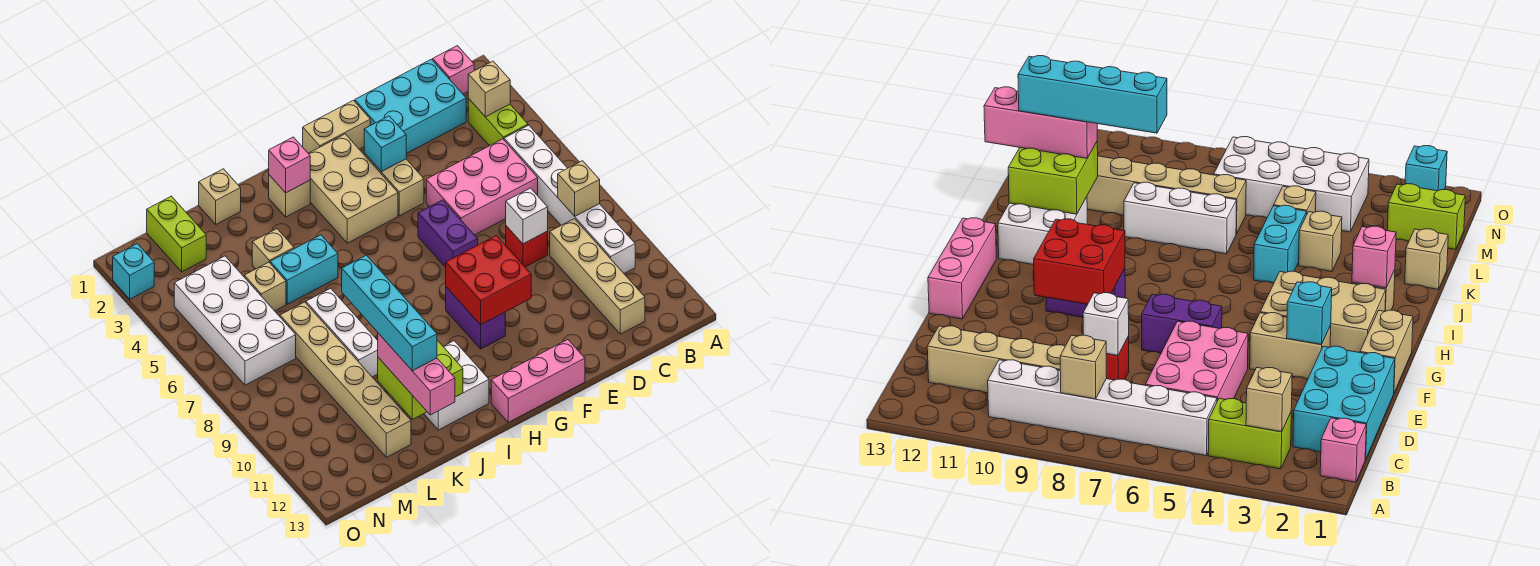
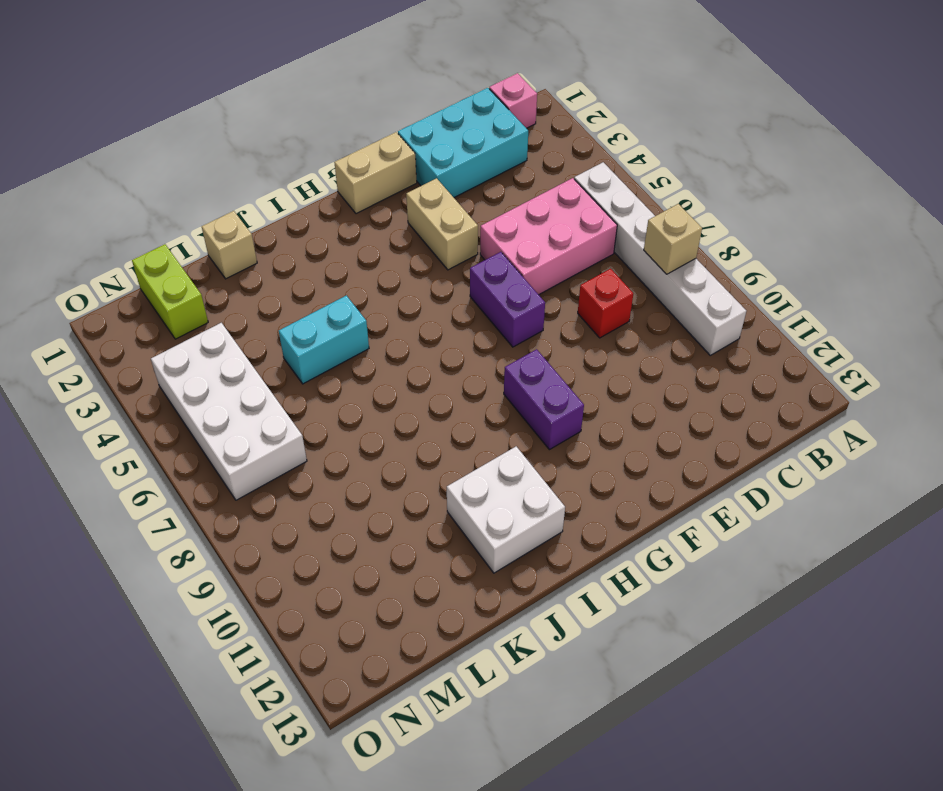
none -> lime brick B3:B4 level 1
none -> tan brick C9:C12 level 1
none -> pink brick F13:H13 level 1
none -> tan brick G2:H4 level 1

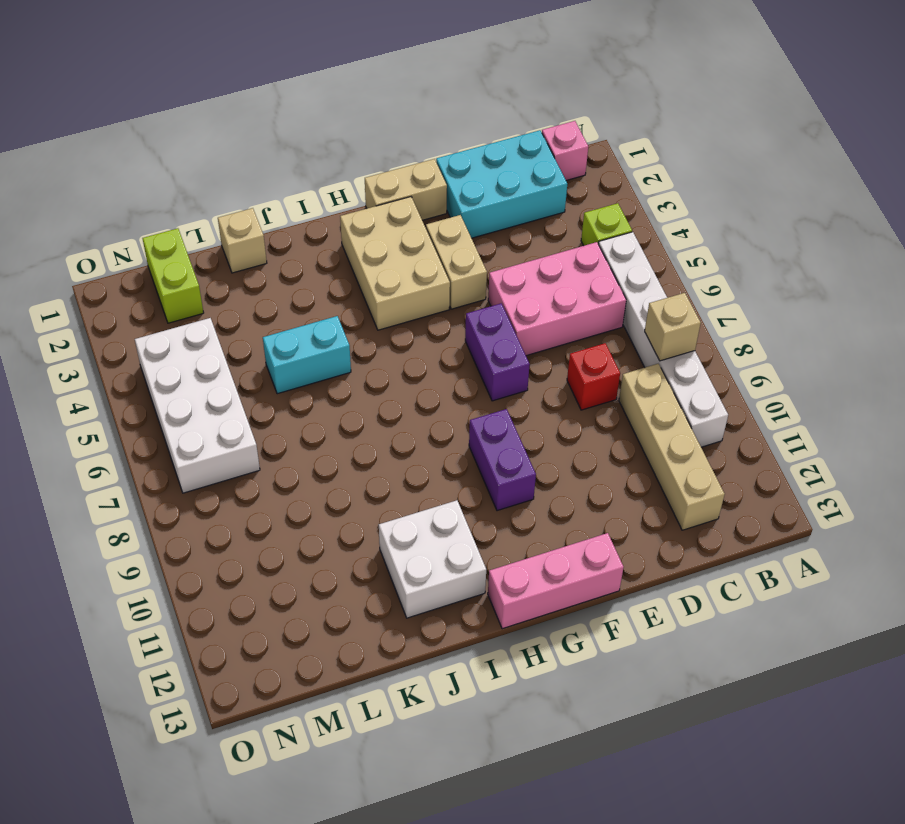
lime brick B4 level 1 -> lime brick B3:B4 level 1
none -> tan brick I2 level 1
none -> tan brick K4 level 1
none -> white brick K7:K9 level 1
none -> tan brick L5 level 1

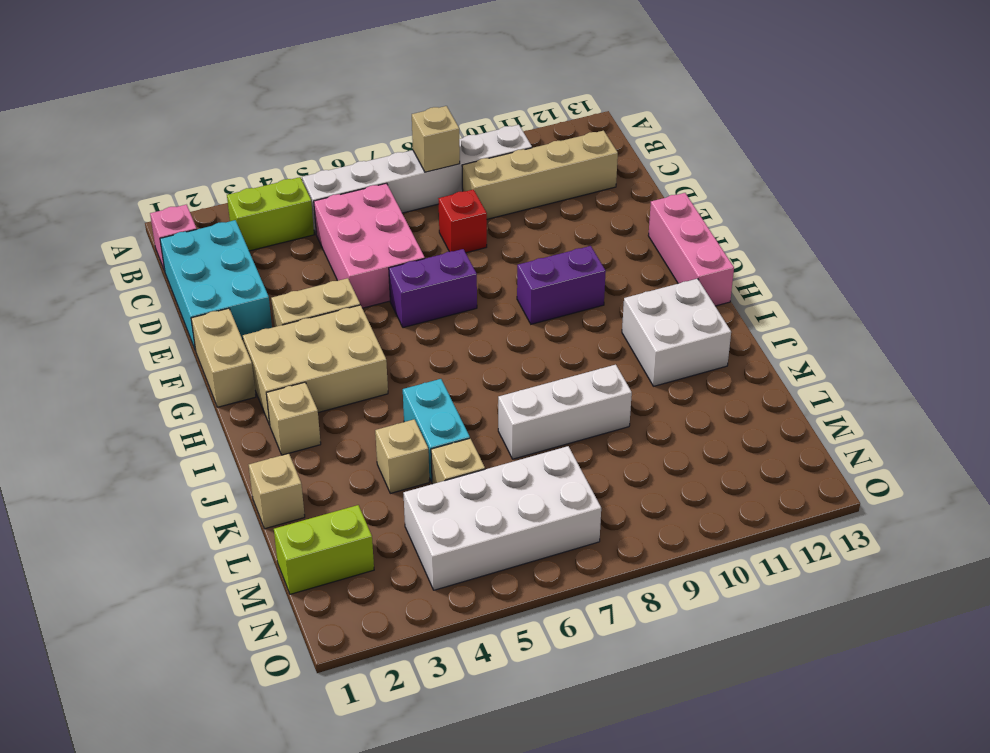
none -> tan brick L7:L12 level 1
none -> cyan brick O2 level 1
none -> tan brick B3 level 2
none -> white brick D8 level 2

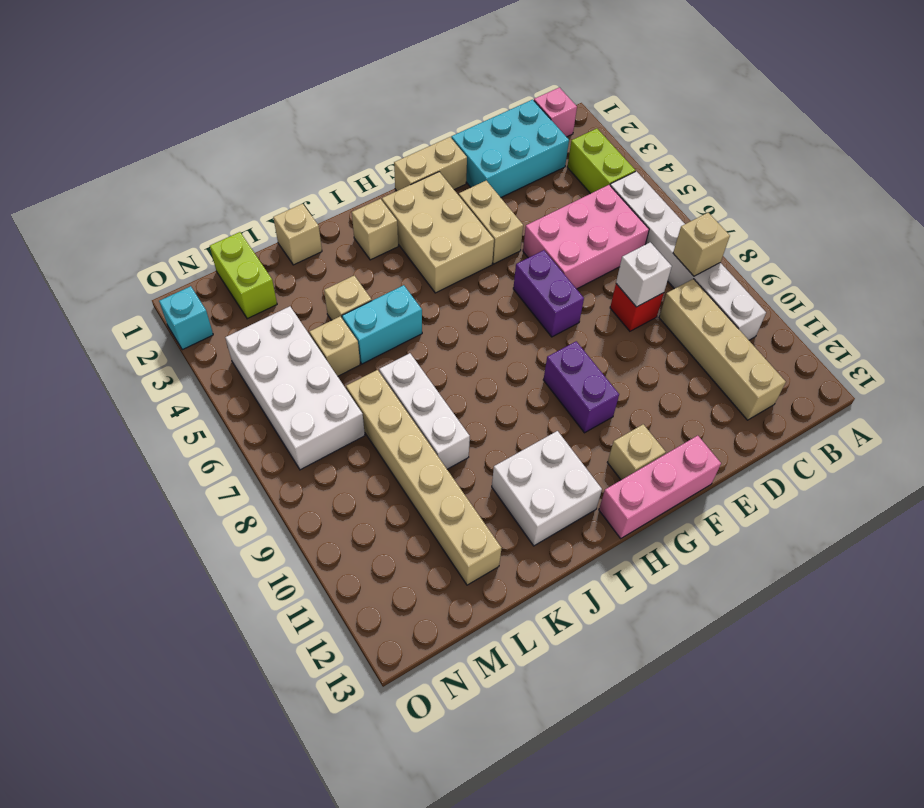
tan brick G12 level 1 -> tan brick B3 level 2
none -> cyan brick F3 level 2
none -> red brick F9:G10 level 2
none -> pink brick I2 level 2
none -> lime brick J11:K12 level 2

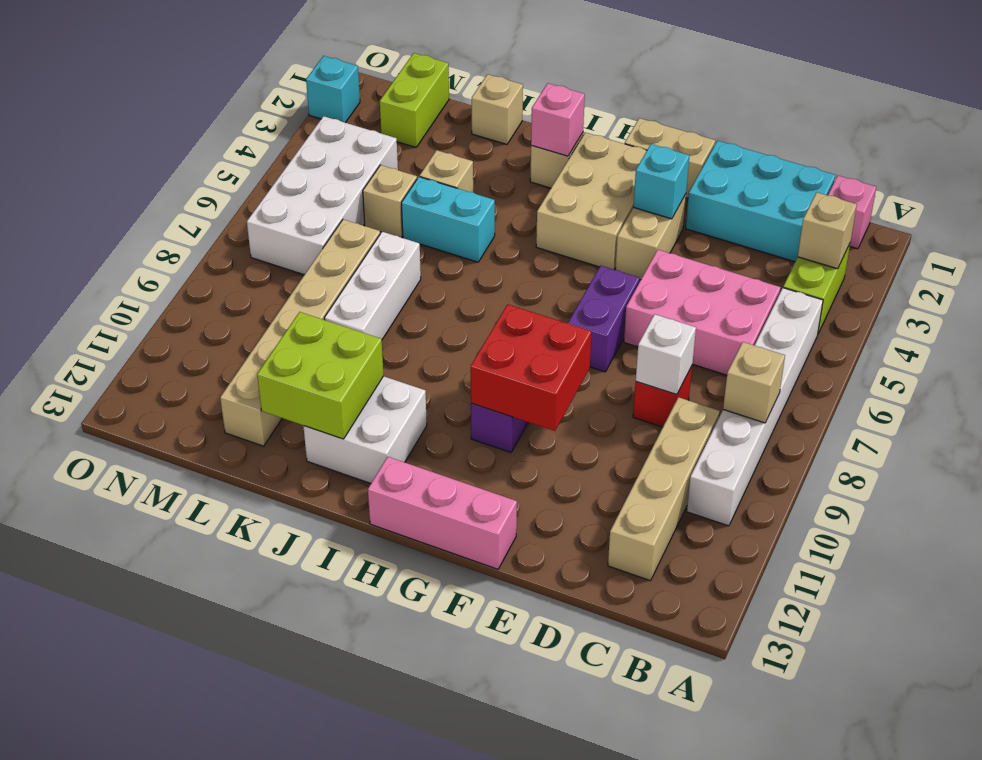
none -> pink brick K11:K13 level 3
none -> cyan brick K9:K12 level 4

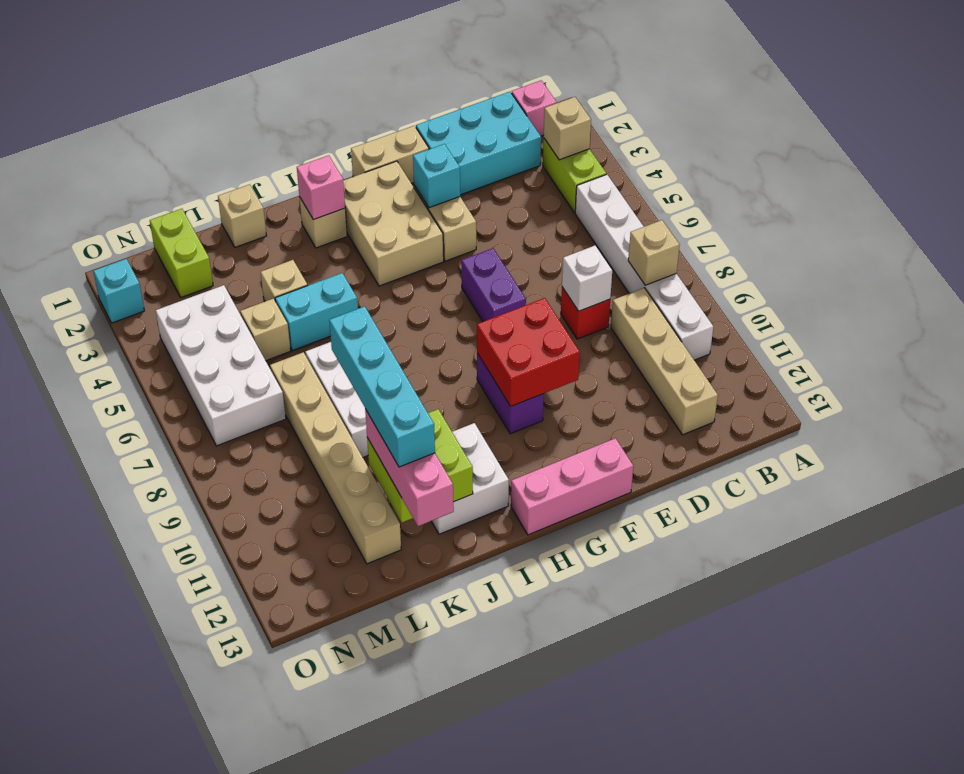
none -> pink brick C5:E6 level 1

